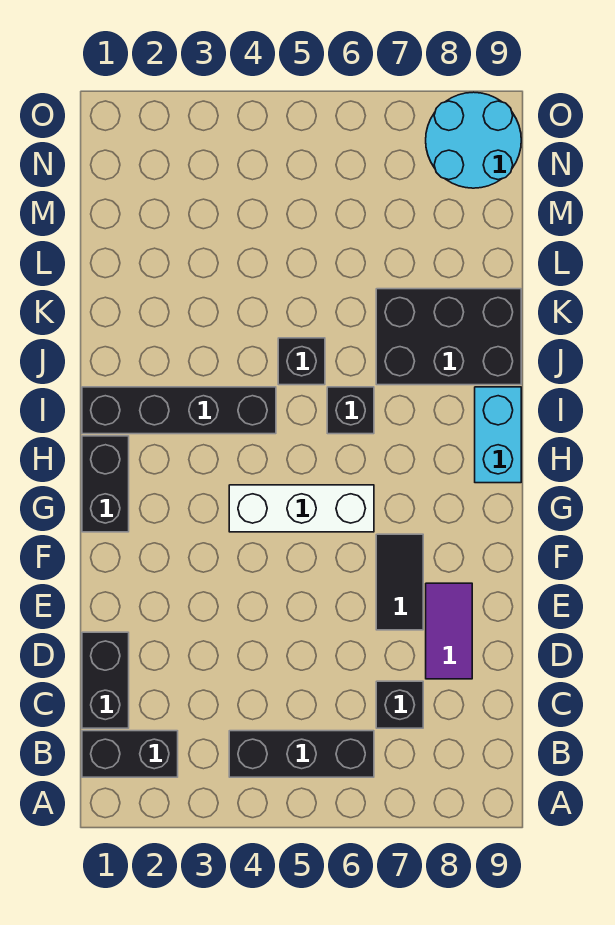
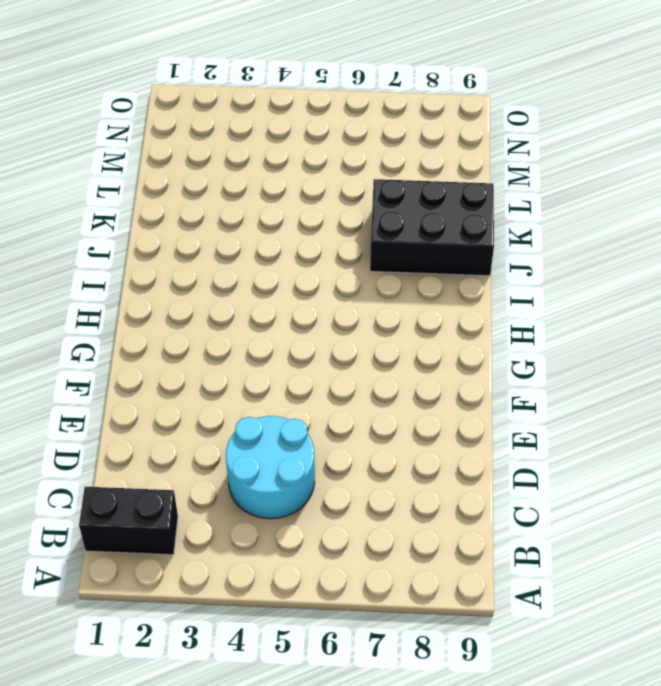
cyan round brick C4:D5 level 1 -> cyan round brick N8:O9 level 1
none -> black brick B4:B6 level 1
none -> black brick C1:D1 level 1
none -> black brick C7 level 1

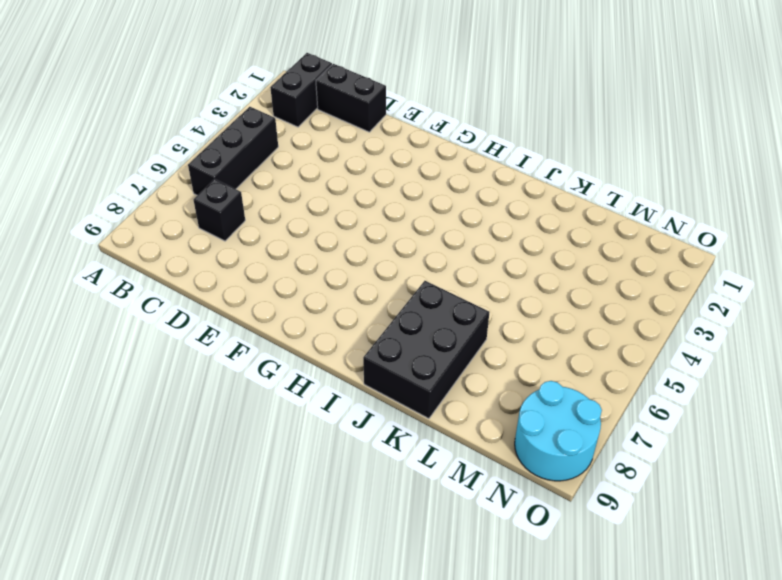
none -> purple tile D8:E8 level 1
none -> black tile E7:F7 level 1
none -> black brick G1:H1 level 1

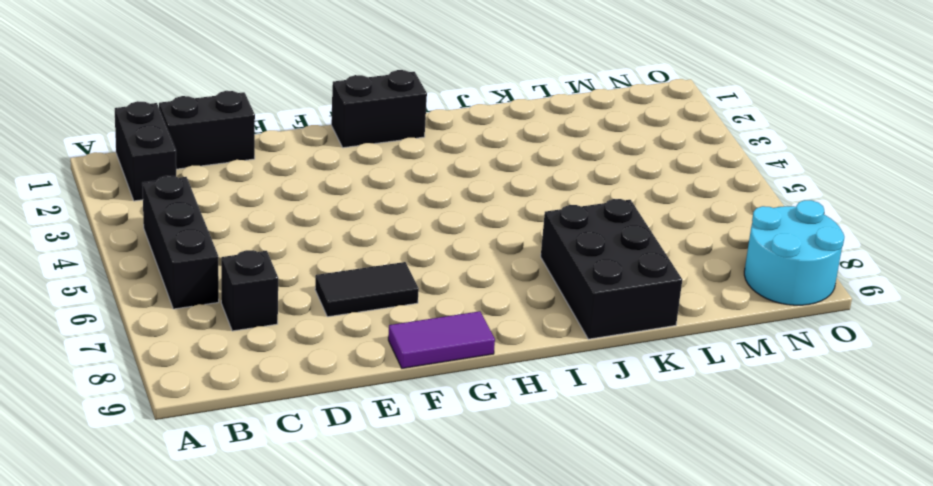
purple tile F9:G9 level 1 -> purple tile D8:E8 level 1
none -> white brick G4:G6 level 1
none -> cyan brick H9:I9 level 1
none -> black brick I1:I4 level 1

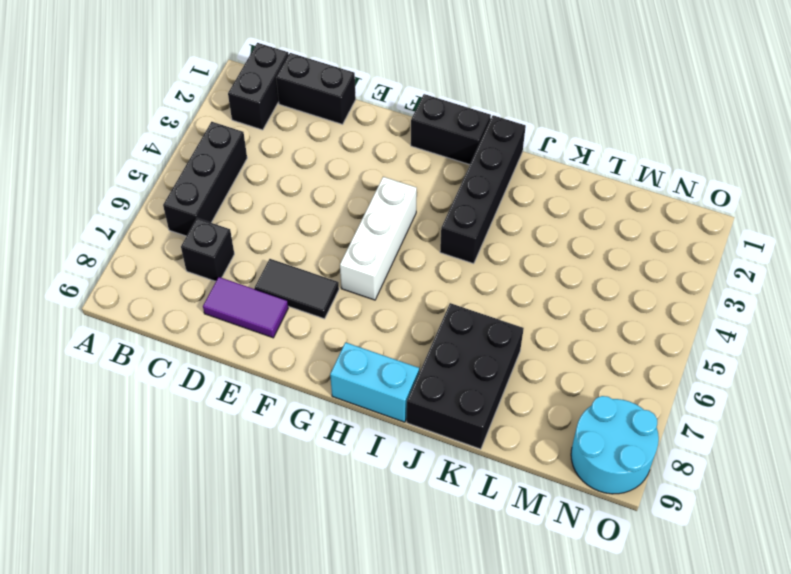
none -> black brick I6 level 1
none -> black brick J5 level 1

